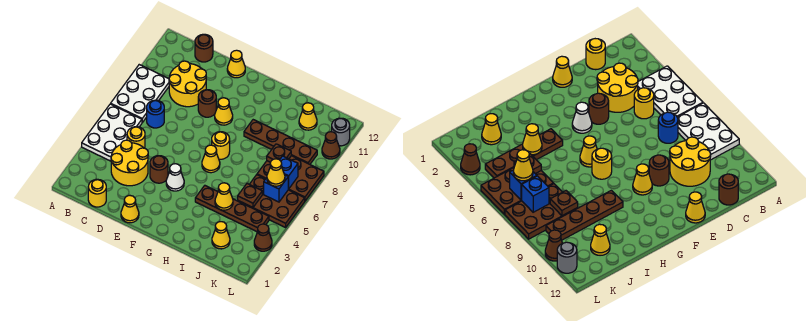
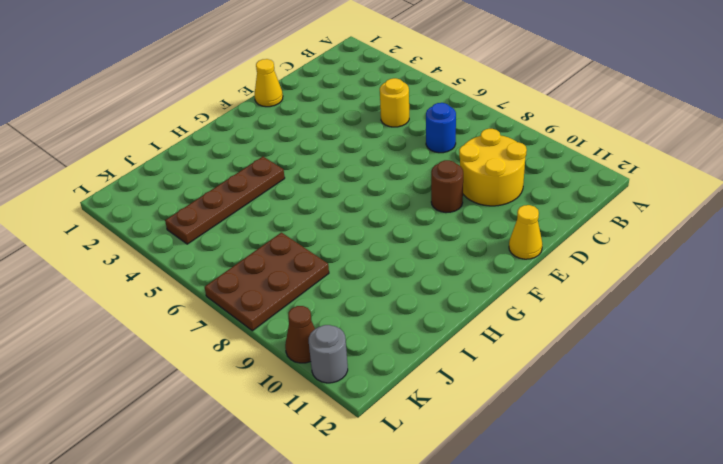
none -> white plate A4:B6 level 1
none -> white plate A7:B9 level 1
none -> yellow round brick C1 level 1
none -> yellow round brick C3:D4 level 1

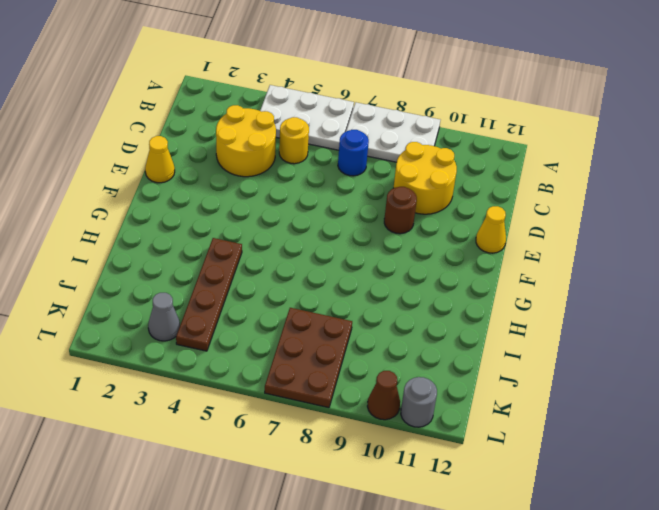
grey cone K3 level 1 -> none
none -> yellow round brick C1 level 1
none -> brown round brick C12 level 1
none -> brown round brick E4 level 1
none -> white cone F4 level 1

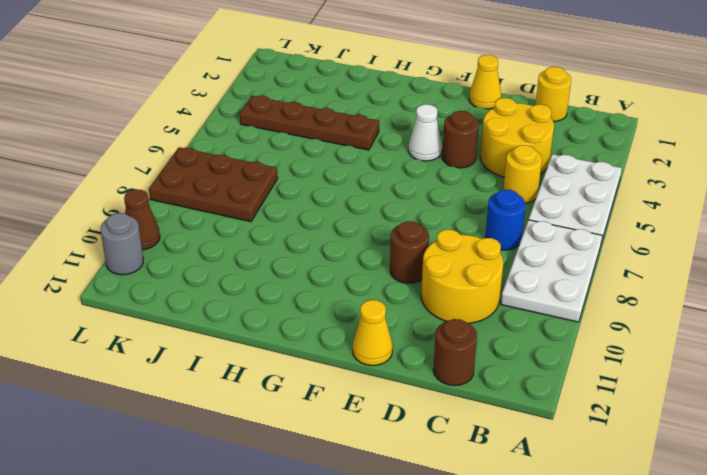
none -> yellow cone F9 level 1
none -> yellow cone G6 level 1
none -> yellow round brick G7 level 1
none -> brown plate H9:K9 level 1

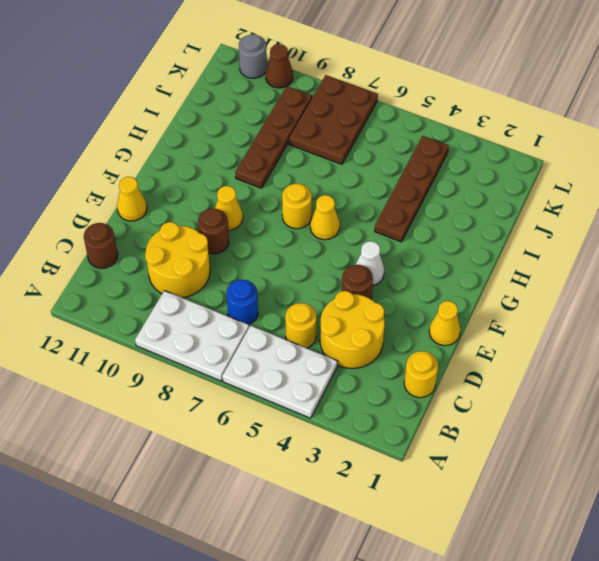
none -> yellow cone J2 level 1
none -> brown plate J5:L6 level 1
none -> yellow cone J11 level 1
none -> brown cone L3 level 1

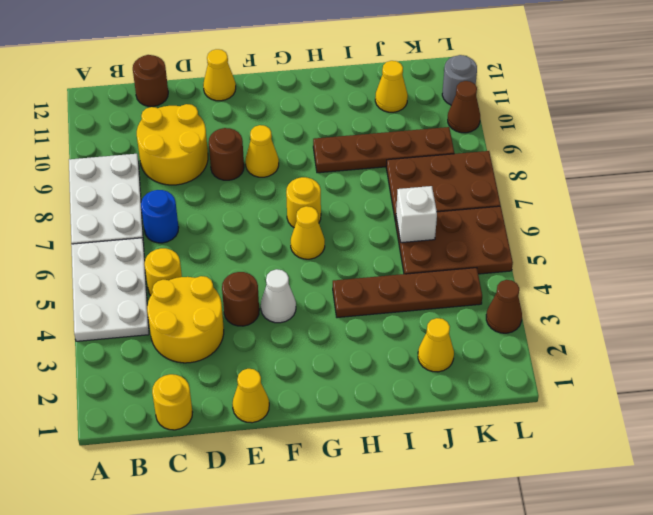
white brick J6 level 2 -> none
none -> yellow cone I4 level 2
none -> brown plate J5 level 2
none -> brown plate J8 level 2
none -> blue brick K6 level 2

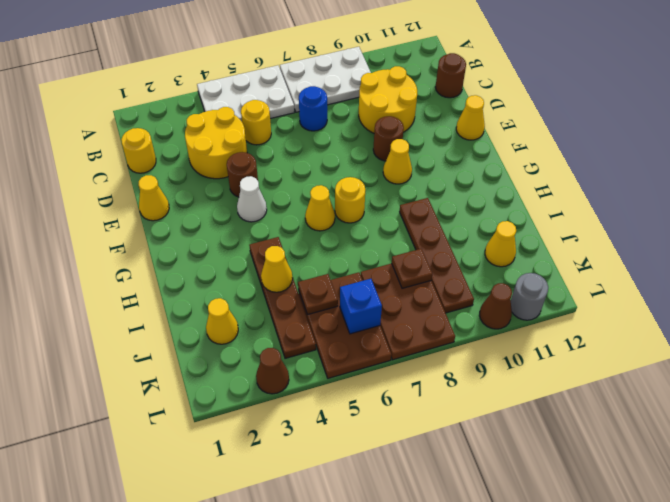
none -> blue brick K7 level 2
none -> yellow cone K6 level 3

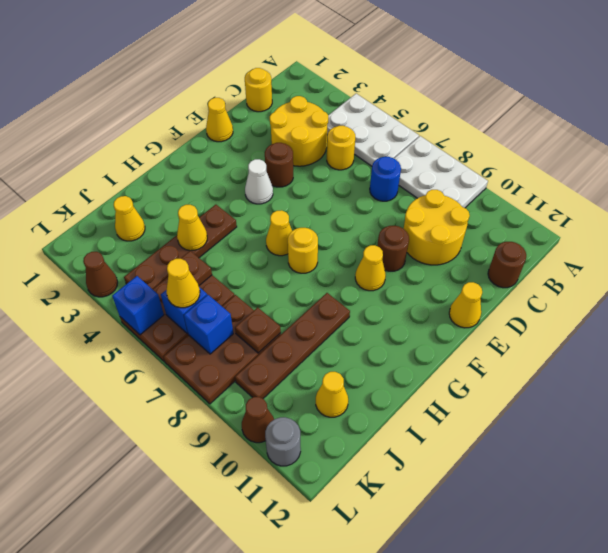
blue brick L5 level 2 -> none

